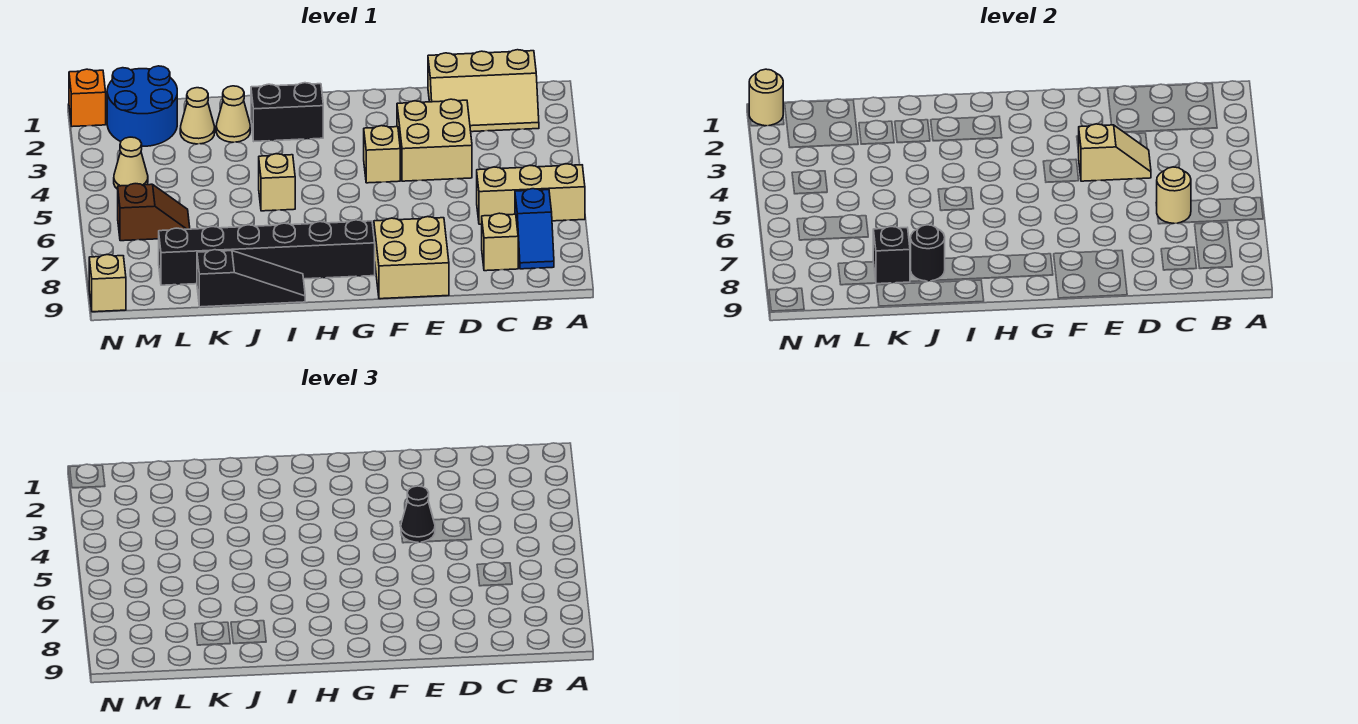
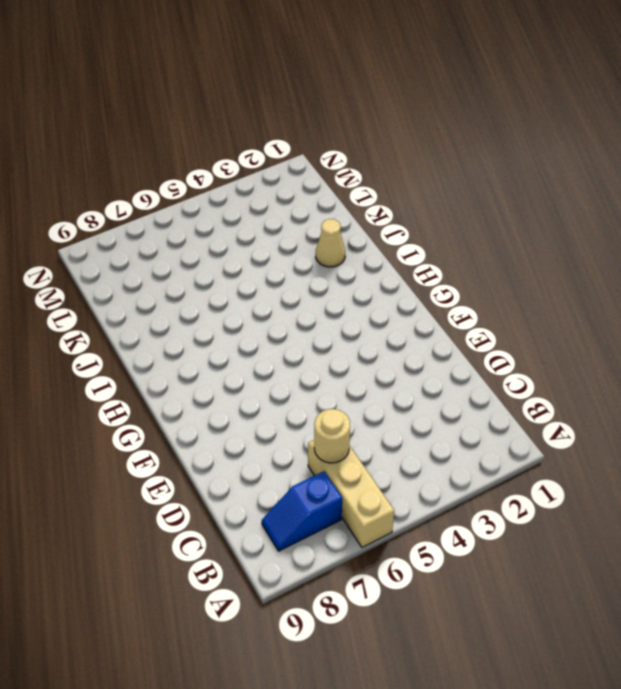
none -> tan slope B1:D2 level 1 top 1
none -> tan brick C8 level 1
none -> tan brick D3:E4 level 1

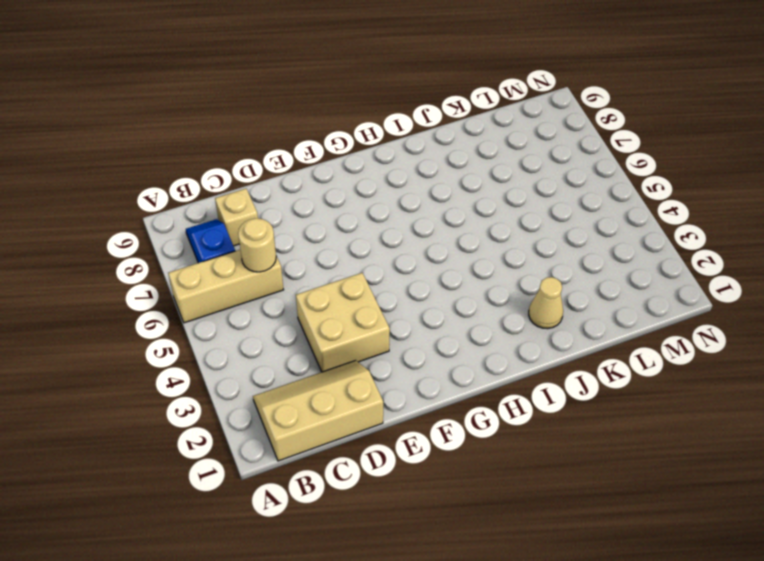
none -> tan brick E8:F9 level 1
none -> tan brick F4 level 1
none -> black brick G8:L8 level 1

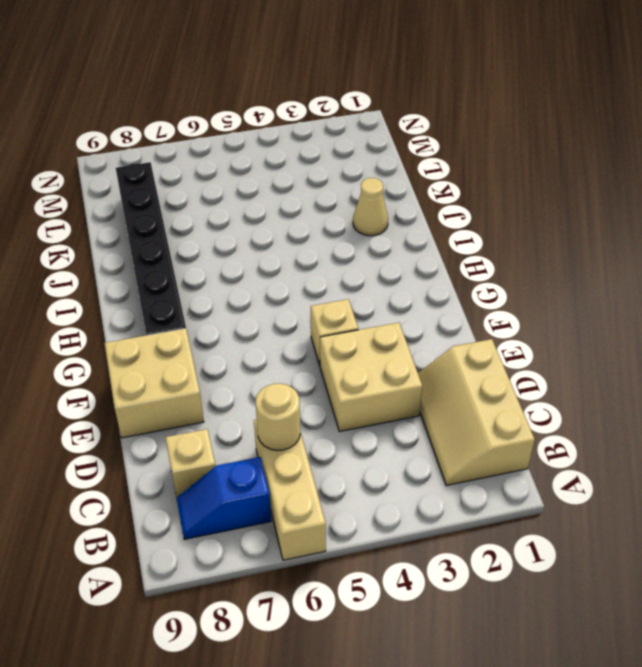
none -> black brick H2:I2 level 1
none -> tan brick I5 level 1
none -> black slope I9:K9 level 1 top K

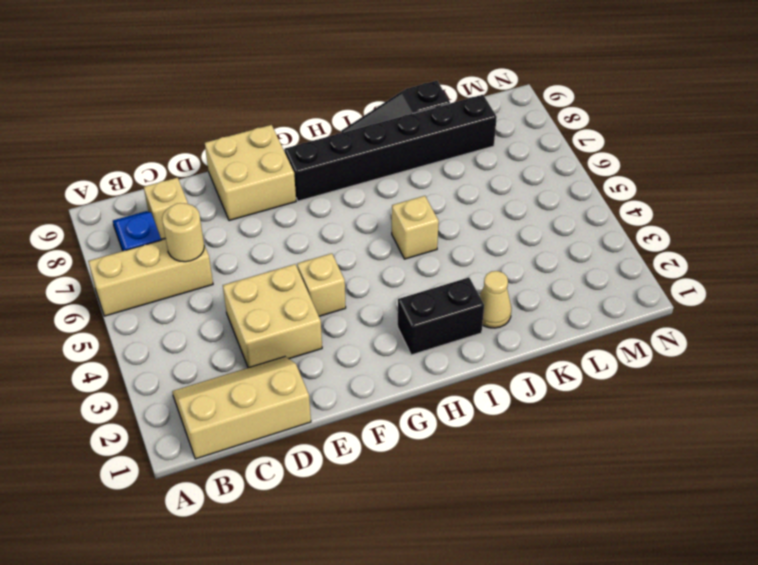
none -> tan cone K2 level 1
none -> blue round brick L1:M2 level 1
none -> brown slope L6:M6 level 1 top M

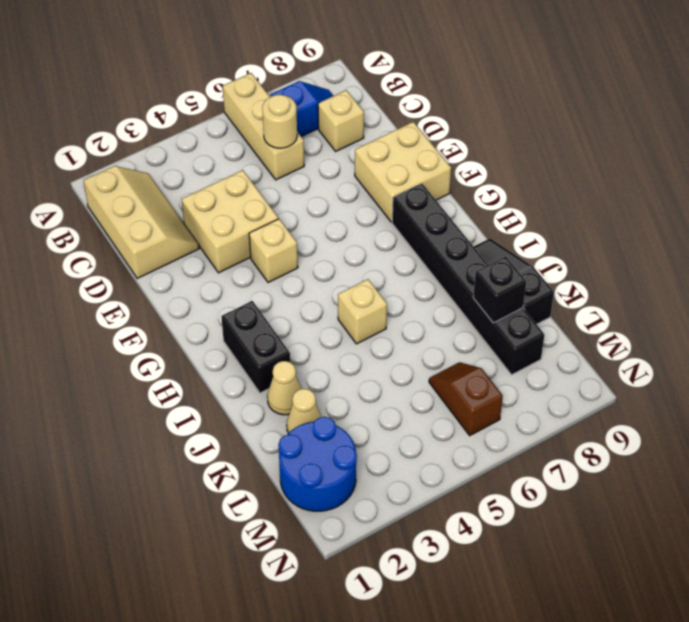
none -> tan cone M4 level 1
none -> orange brick N1 level 1
none -> tan brick N9 level 1

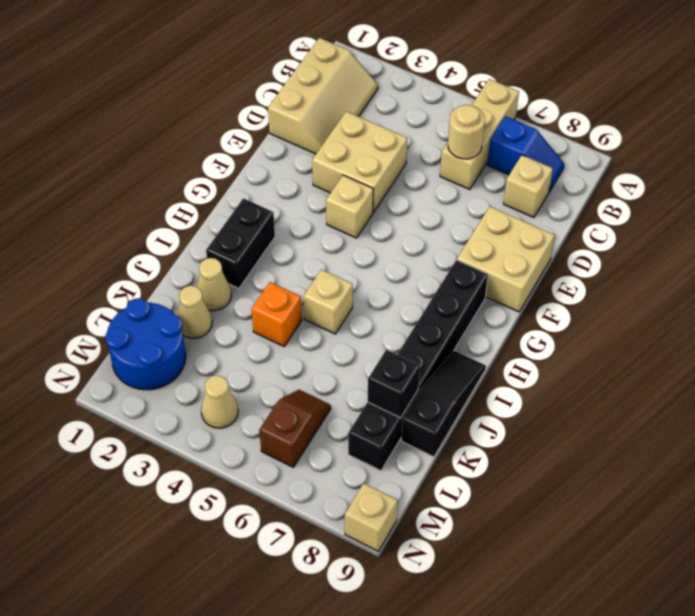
orange brick J4 level 1 -> orange brick N1 level 1
none -> tan slope D4:E4 level 2 top E
none -> black round brick J8 level 2
none -> tan round brick N1 level 2

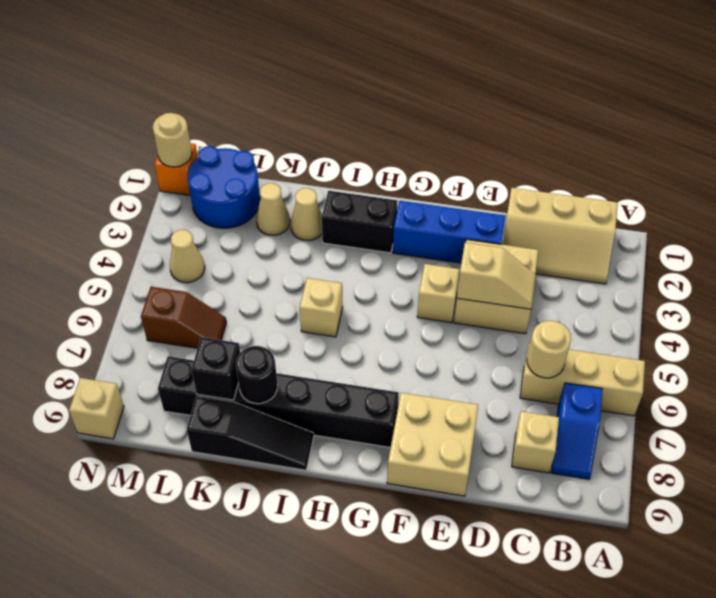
blue brick E2:G2 level 1 -> none
none -> black cone E4 level 3

